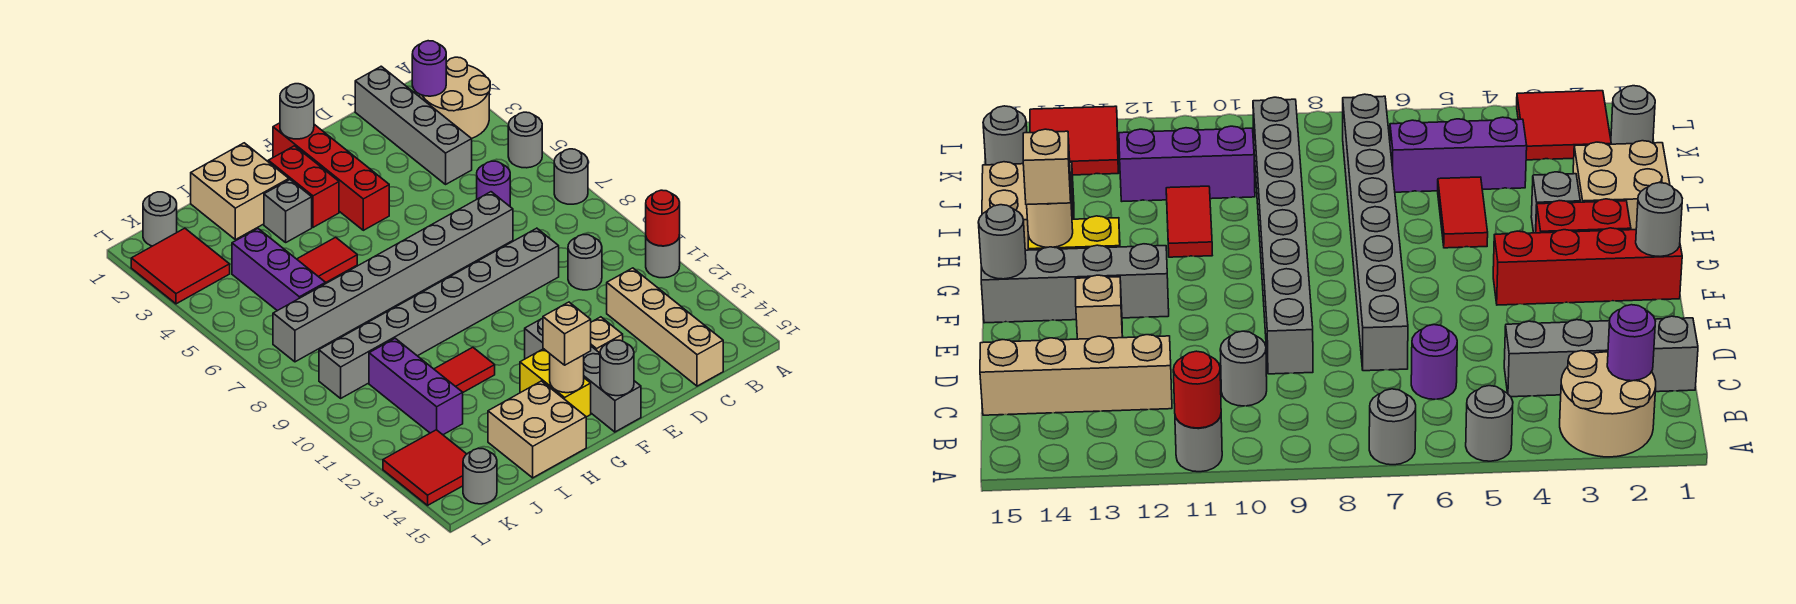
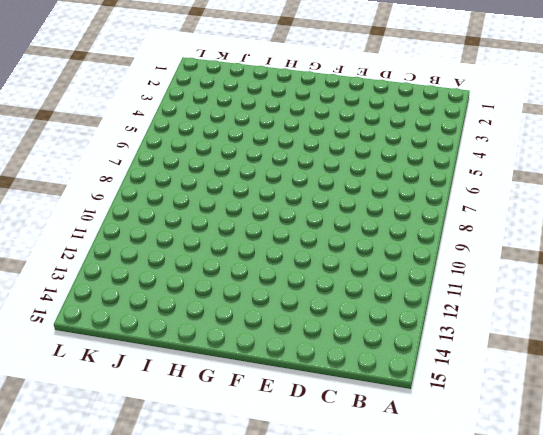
none -> tan round brick A2:B3 level 1
none -> grey round brick A5 level 1
none -> grey round brick A7 level 1
none -> grey round brick A11 level 1

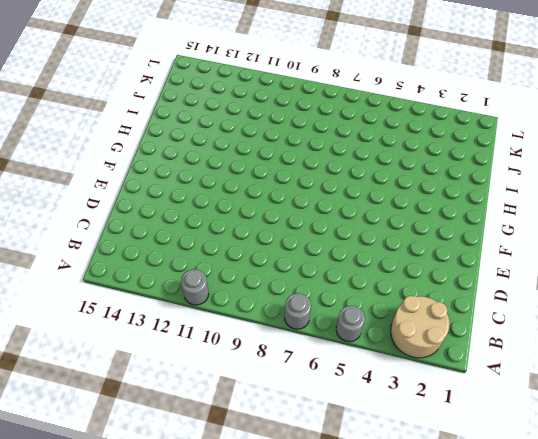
none -> grey brick C1:C4 level 1
none -> purple round brick C6 level 1
none -> grey round brick C10 level 1
none -> tan brick C12:C15 level 1

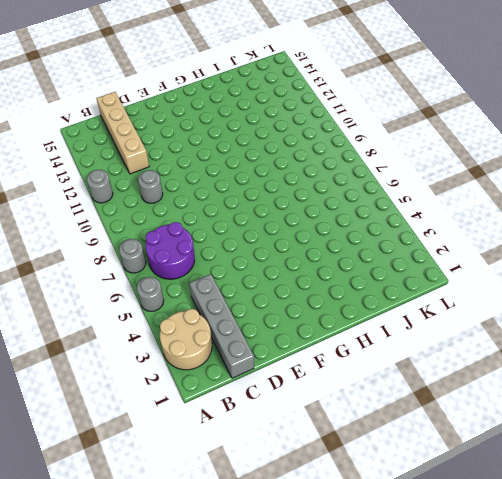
purple round brick B6:C7 level 1 -> purple round brick C6 level 1
none -> grey brick D7:K7 level 1
none -> grey brick D9:K9 level 1
none -> tan brick E13 level 1
none -> red brick F1:F4 level 1

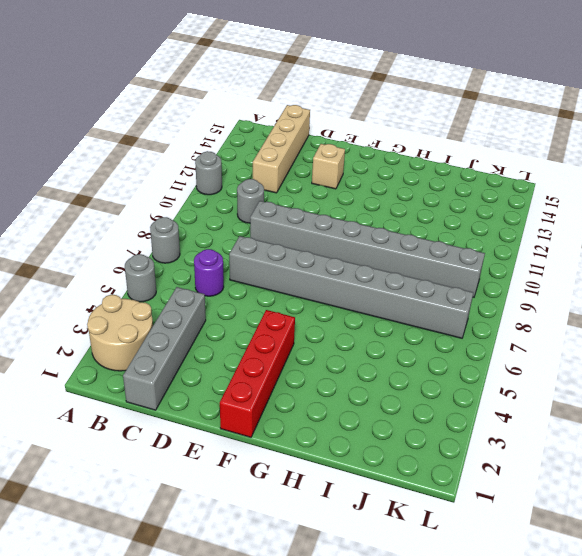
none -> grey brick F12:F15 level 1
none -> red brick G2:G3 level 1
none -> yellow brick G13:G14 level 1
none -> tan brick H1:I2 level 1

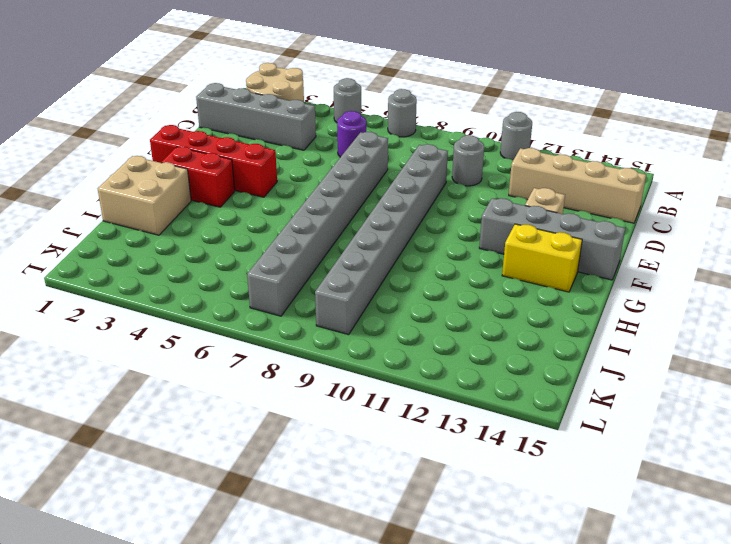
none -> grey brick H3 level 1
none -> red tile H5:I5 level 1
none -> red tile H11:I11 level 1
none -> tan brick H14:I15 level 1

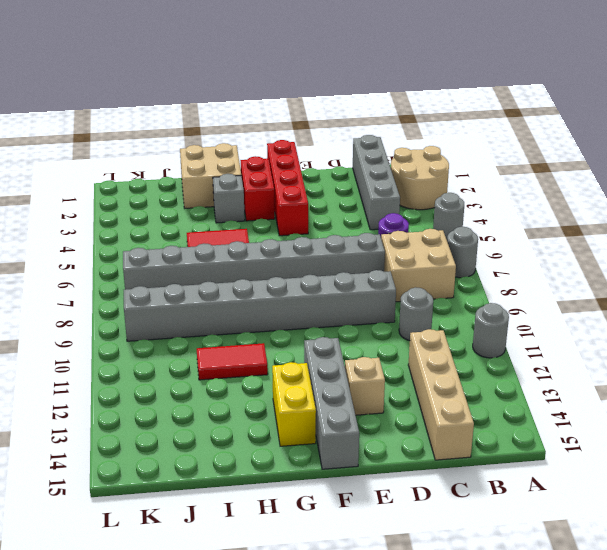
tan brick B7:C8 level 1 -> tan brick H14:I15 level 1
none -> purple brick J4:J6 level 1
none -> purple brick J10:J12 level 1
none -> grey round brick K1 level 1
none -> red tile K2:L3 level 1

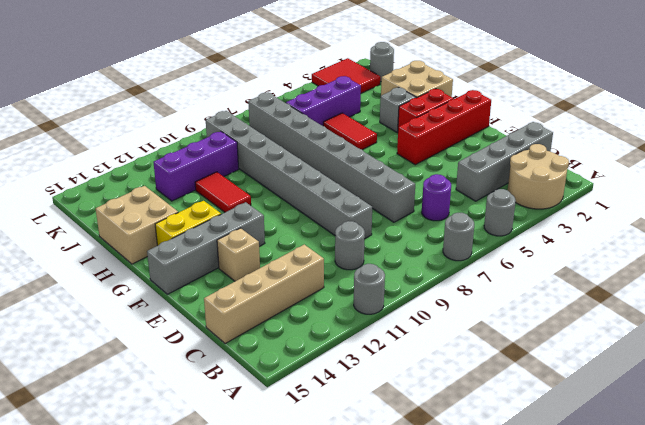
none -> red tile K13:L14 level 1
none -> grey round brick K15 level 1
none -> red round brick A11 level 2
none -> purple round brick B2 level 2

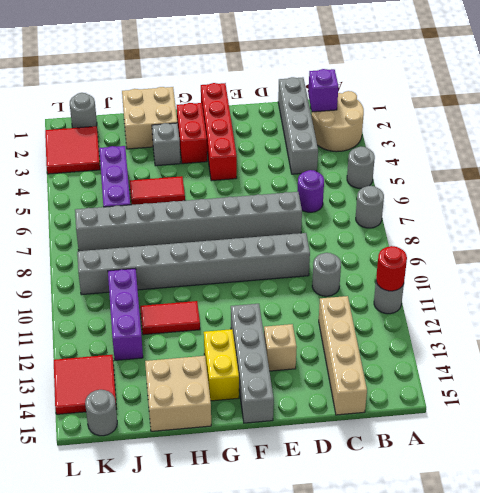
purple brick B2 level 2 -> purple round brick B2 level 2
none -> grey round brick F1 level 2
none -> grey round brick F15 level 2
none -> tan round brick G14 level 2
none -> tan brick G14 level 3

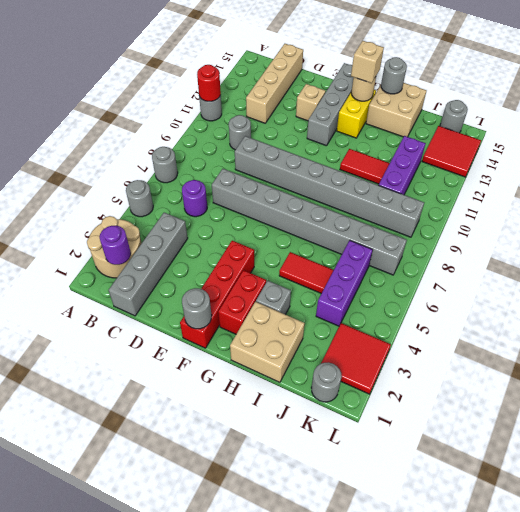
grey round brick H15 level 2 -> grey round brick F15 level 2

